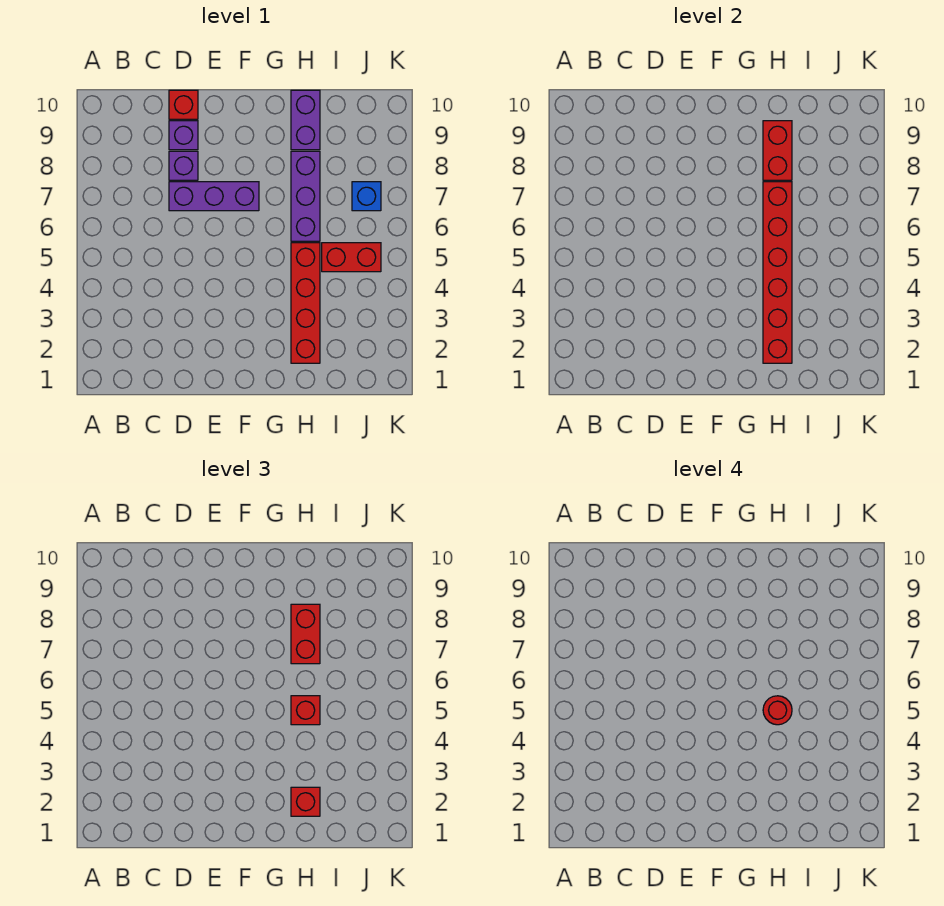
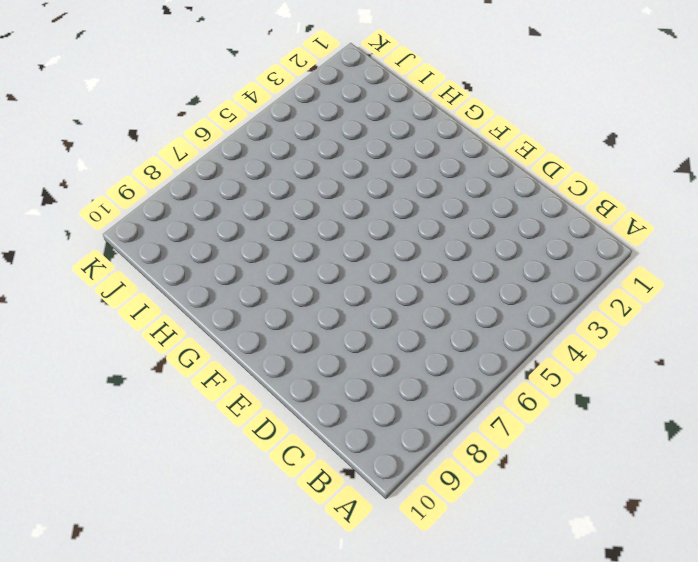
none -> purple brick D7:F7 level 1
none -> purple brick D8 level 1
none -> purple brick D9 level 1

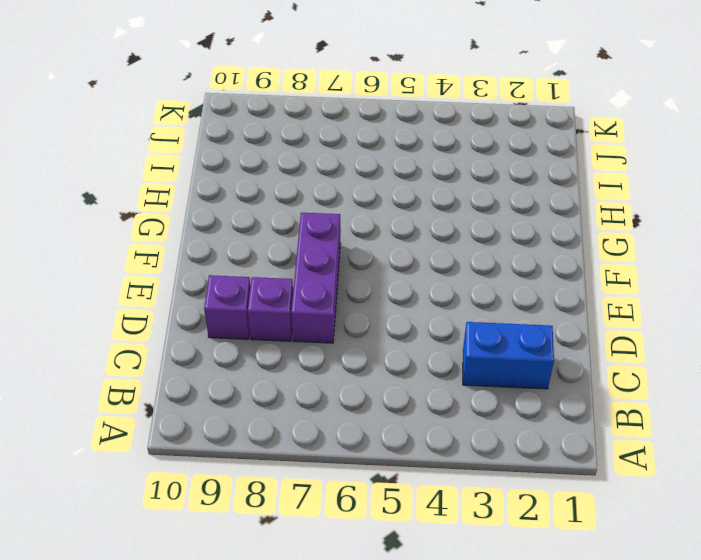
blue brick C2:C3 level 1 -> none
none -> red brick D10 level 1
none -> red brick H2:H5 level 1
none -> purple brick H6:H8 level 1

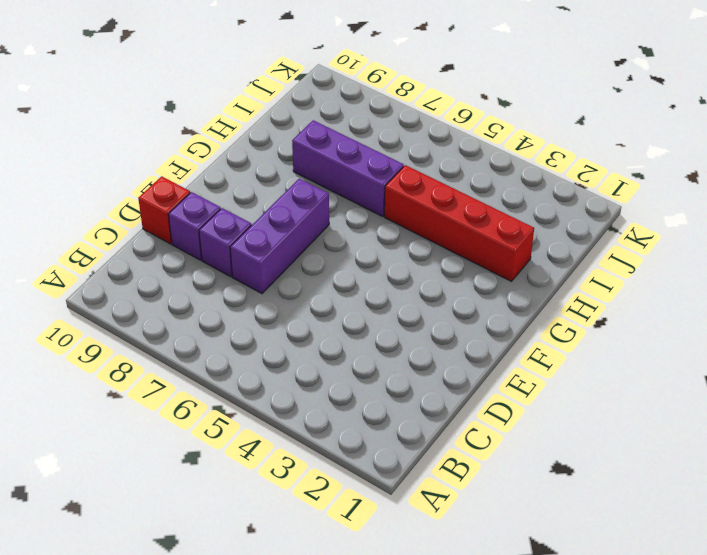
none -> purple brick H9:H10 level 1
none -> red brick I5:J5 level 1
none -> blue brick J7 level 1

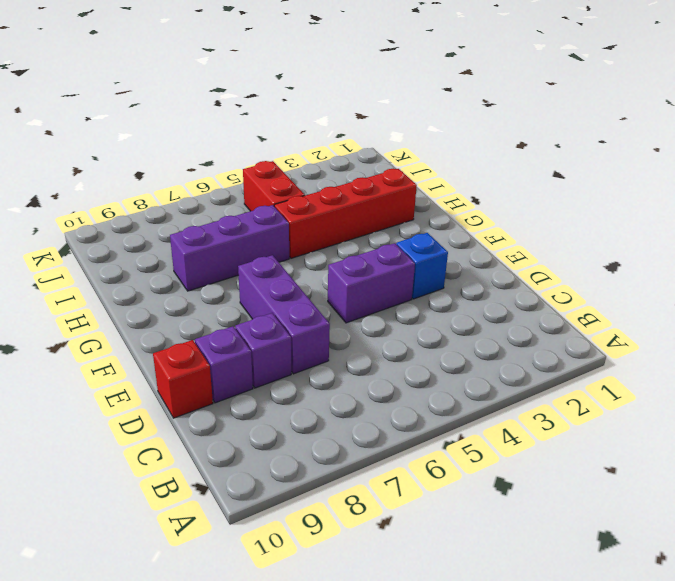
blue brick E3 level 1 -> blue brick J7 level 1
purple brick E4:E5 level 1 -> purple brick H9:H10 level 1
none -> red brick H2:H7 level 2
none -> red brick H8:H9 level 2
none -> red brick H2 level 3

